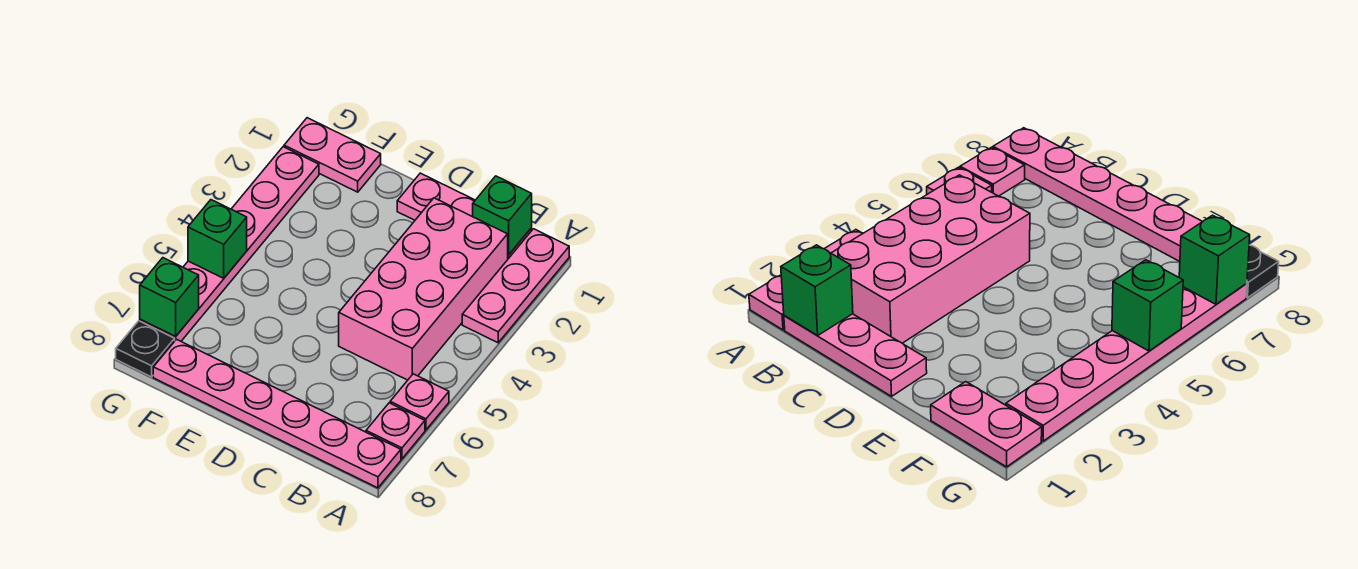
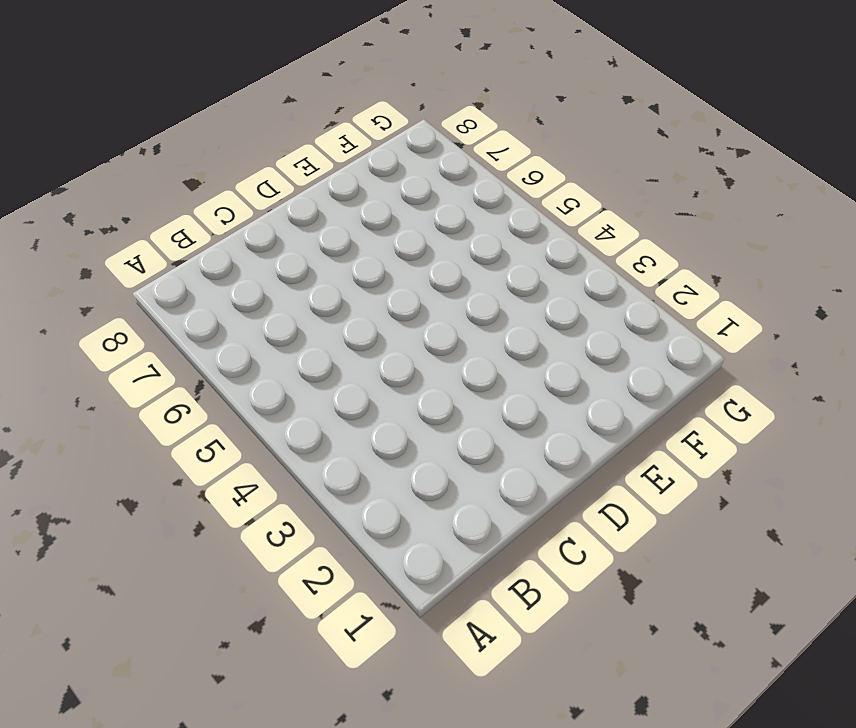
none -> pink plate A1:A3 level 1
none -> pink plate A6 level 1
none -> pink plate A7 level 1

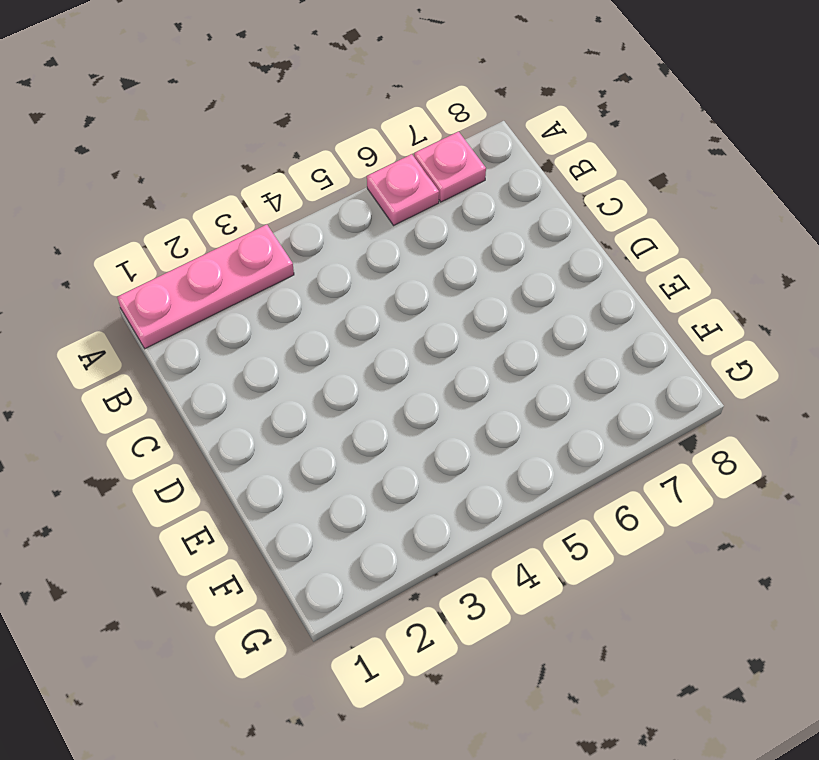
none -> pink plate A8:F8 level 1
none -> pink plate B1:D1 level 1
none -> pink brick B2:C5 level 1

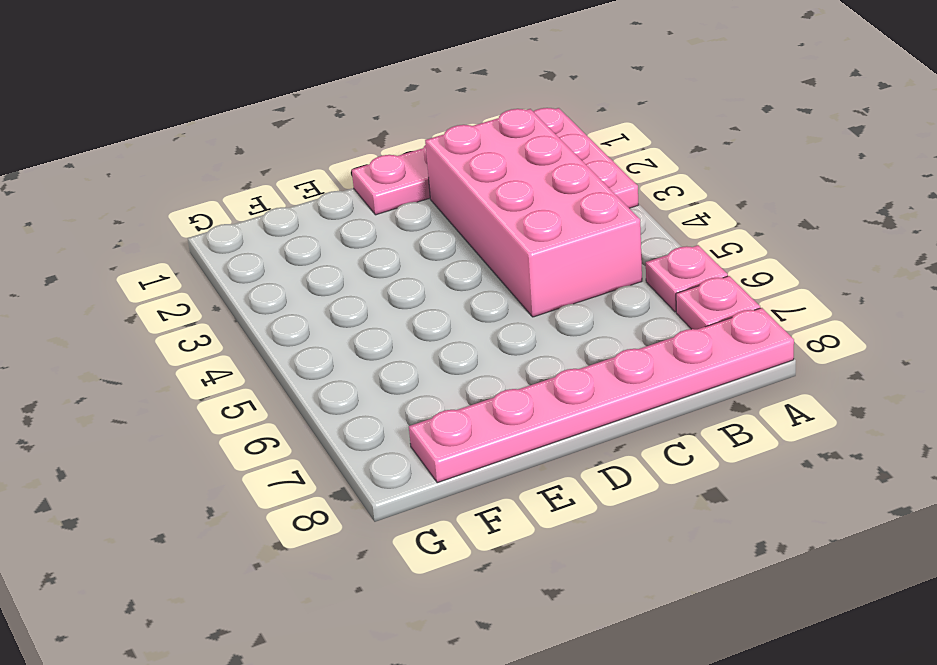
none -> pink plate F1:G1 level 1
none -> pink plate G2:G7 level 1
none -> black plate G8 level 1

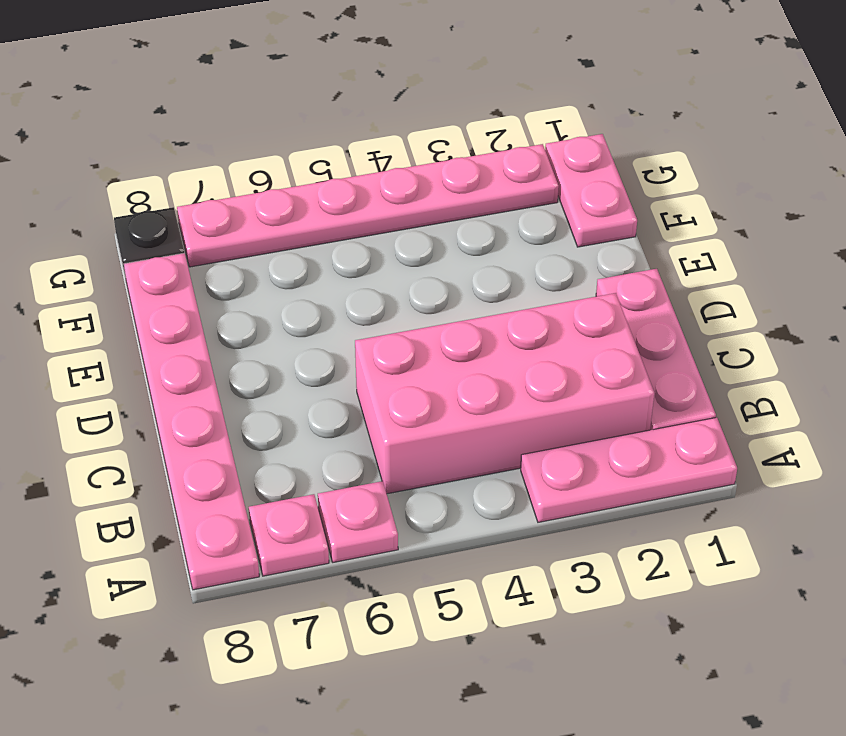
none -> green brick B1 level 2
none -> green brick G5 level 2
none -> green brick G7 level 2

